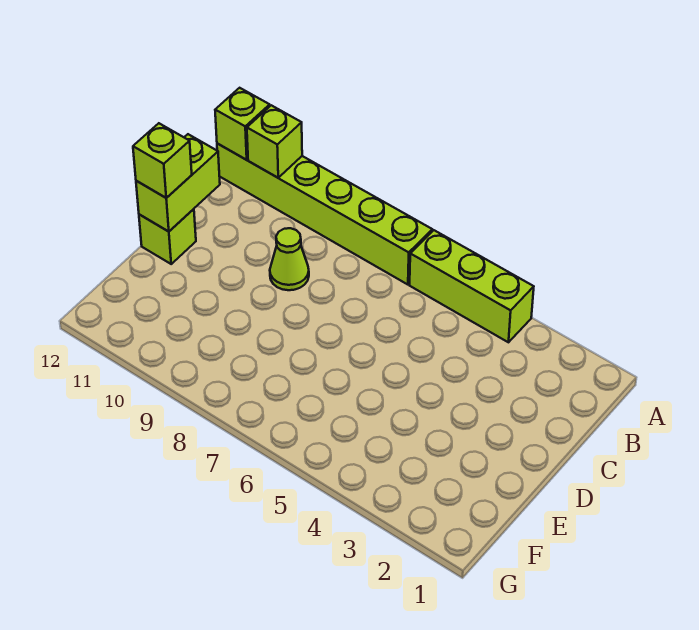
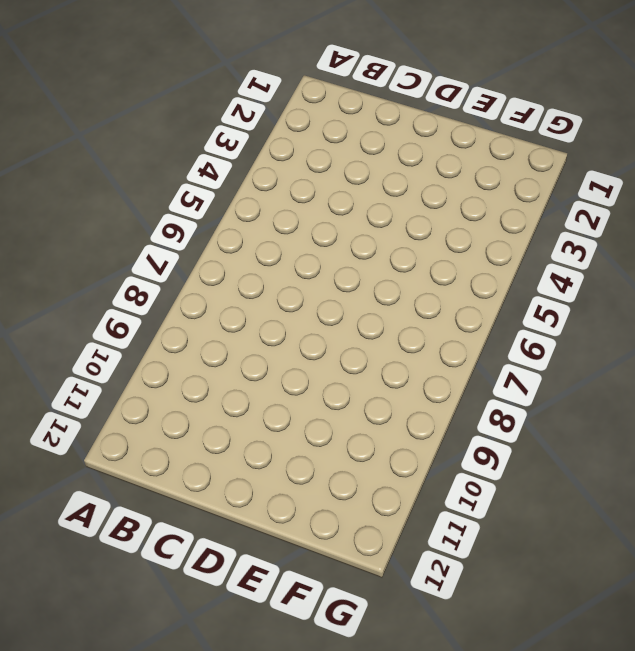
none -> lime brick A4:A6 level 1
none -> lime brick A7:A12 level 1

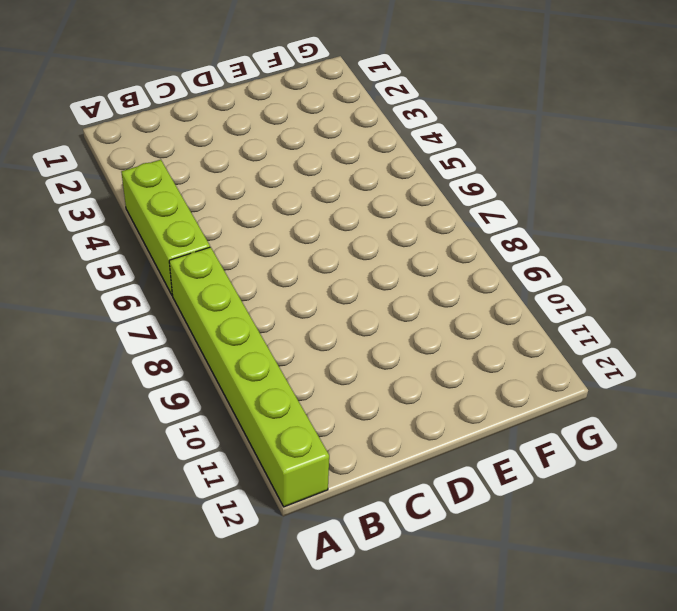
none -> lime cone C9 level 1
none -> lime brick D12 level 1

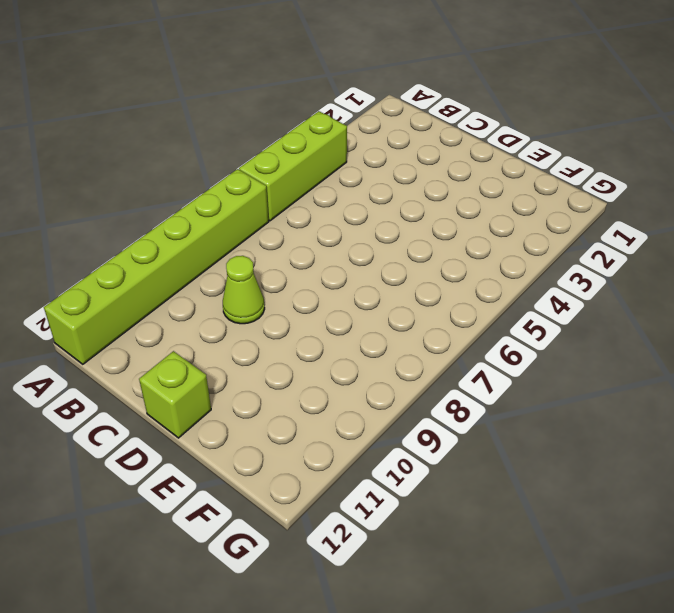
none -> lime brick A11 level 2
none -> lime brick A12 level 2

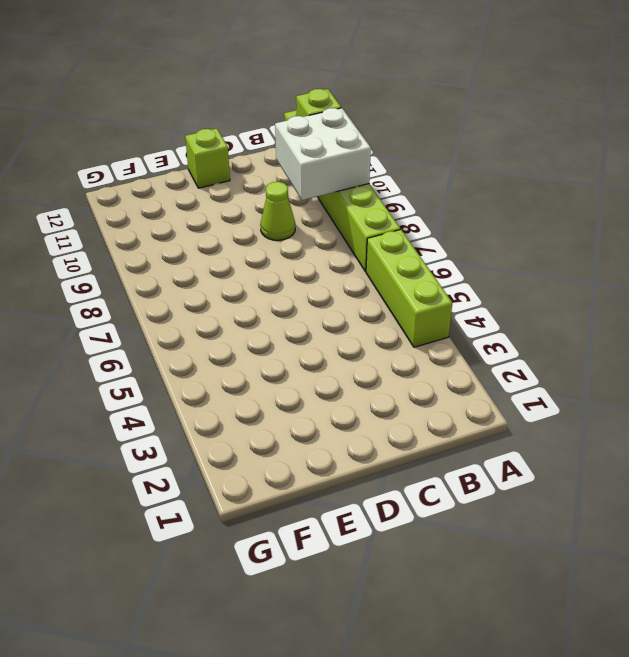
white brick A9:B10 level 2 -> none
none -> lime brick A12 level 2
none -> lime brick C12:D12 level 2

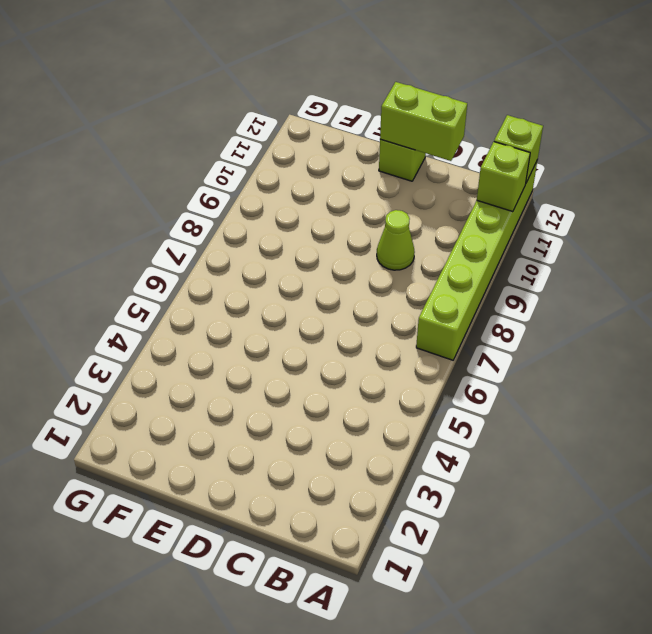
none -> lime brick A4:A6 level 1
none -> lime brick D12 level 3

